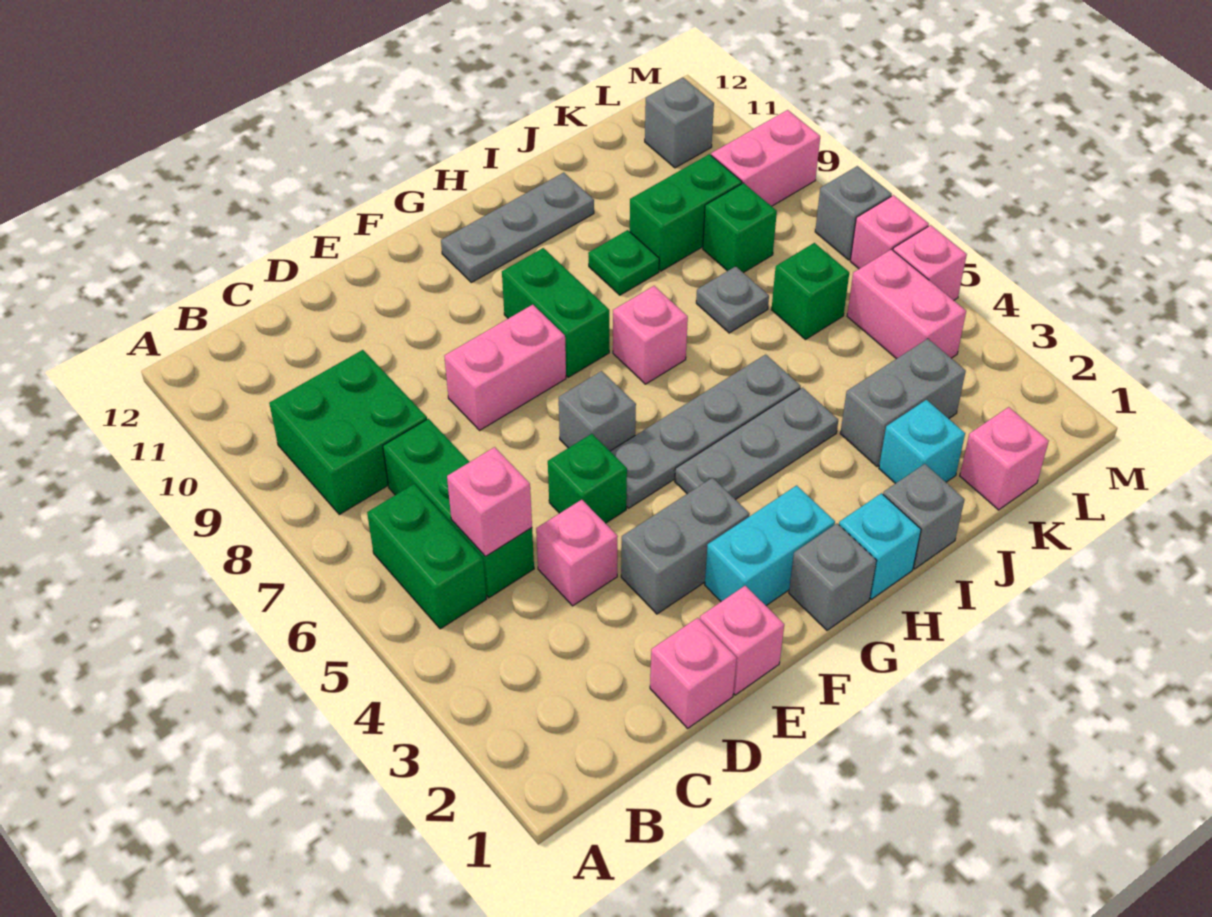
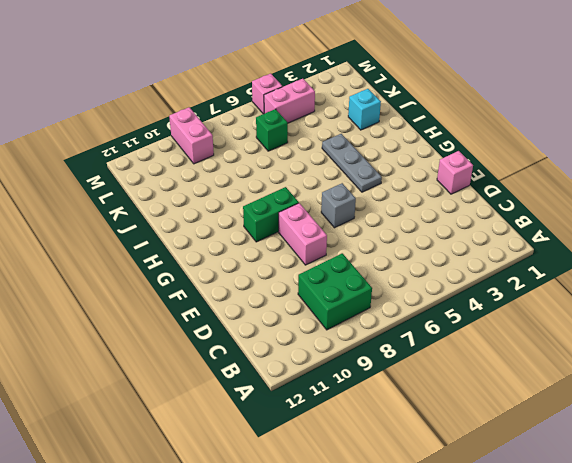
none -> green brick B5:B6 level 1
none -> green brick C5:C7 level 1
none -> pink brick D1 level 1
none -> pink brick D4 level 1

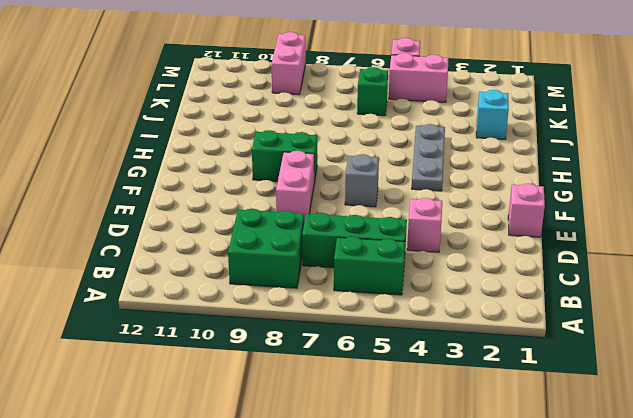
none -> pink brick D1 level 1
none -> grey brick E3:F3 level 1
none -> green brick E5 level 1
none -> cyan brick F2:G2 level 1

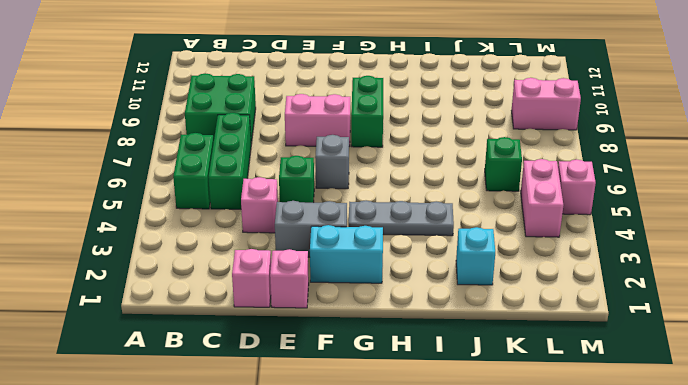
none -> grey plate F5:I5 level 1
none -> grey brick G1 level 1
none -> grey plate G11:I11 level 1
none -> cyan brick H1 level 1

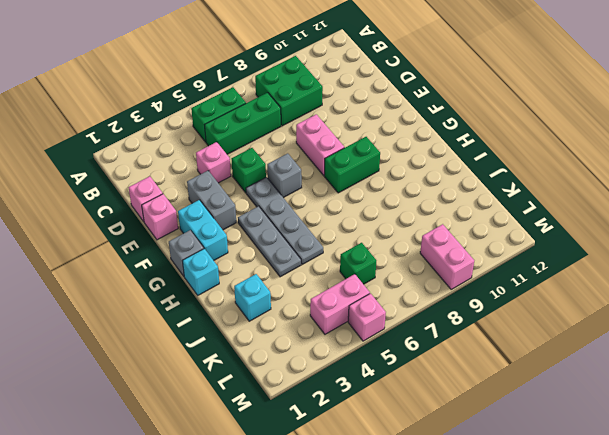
none -> grey plate G11:I11 level 1
none -> pink brick H7 level 1
none -> grey brick I1 level 1
none -> green plate I9 level 1

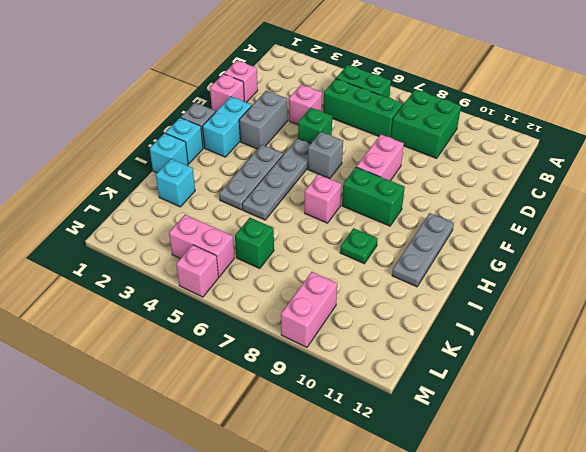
cyan brick I1 level 1 -> grey brick I1 level 1
none -> grey brick J3:K3 level 1
none -> grey plate J7 level 1
none -> green brick J9:K9 level 1
none -> pink brick K1 level 1

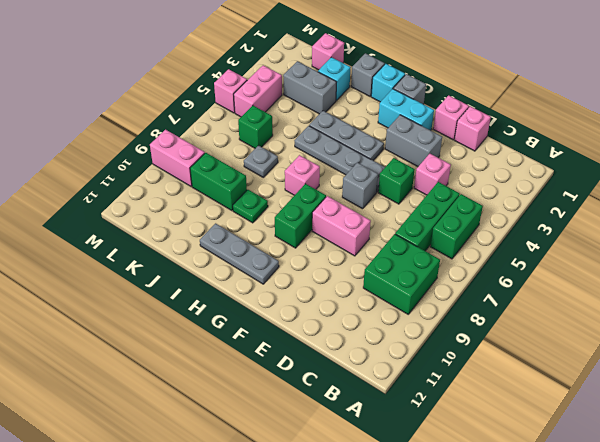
none -> green brick K8 level 1
none -> grey brick L11 level 1
none -> pink brick M6 level 1
none -> grey brick M7 level 1

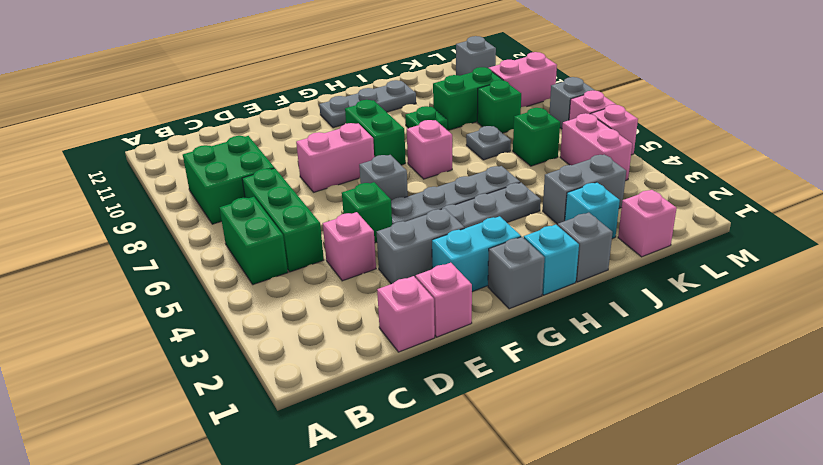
none -> pink brick C5 level 2

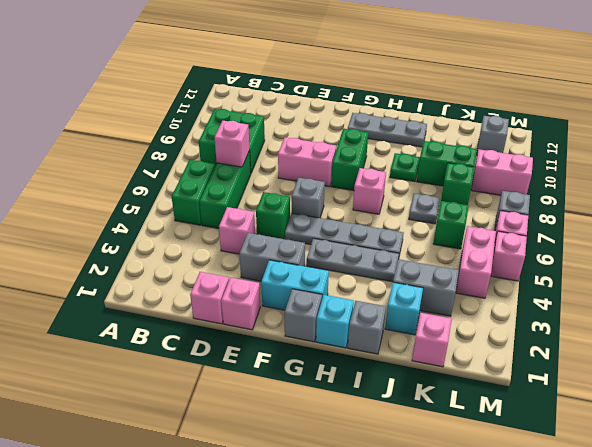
pink brick C7 level 2 -> pink brick C5 level 2

